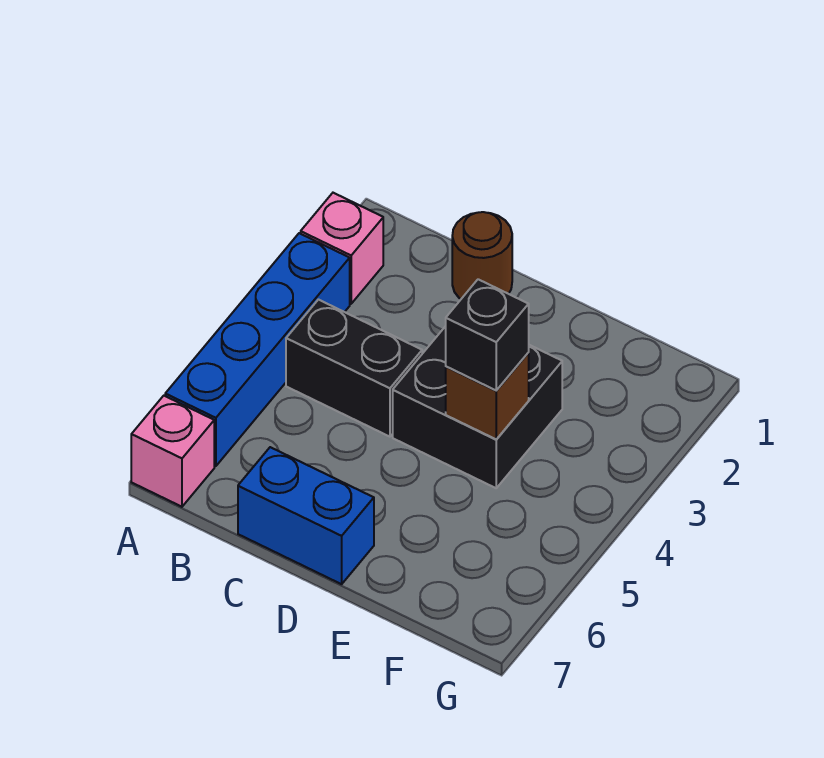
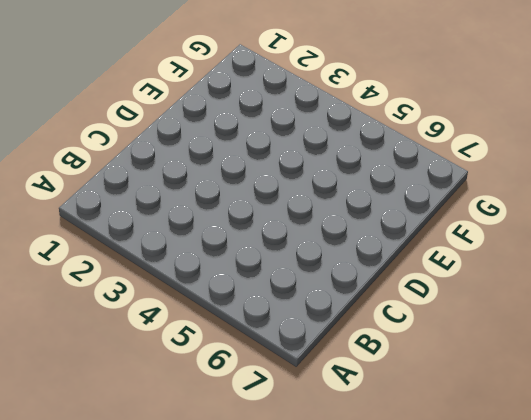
none -> pink brick A2 level 1
none -> blue brick A3:A6 level 1

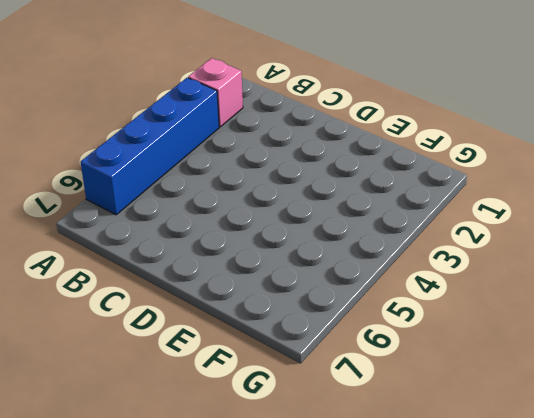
none -> pink brick A7 level 1
none -> black brick B4:C4 level 1

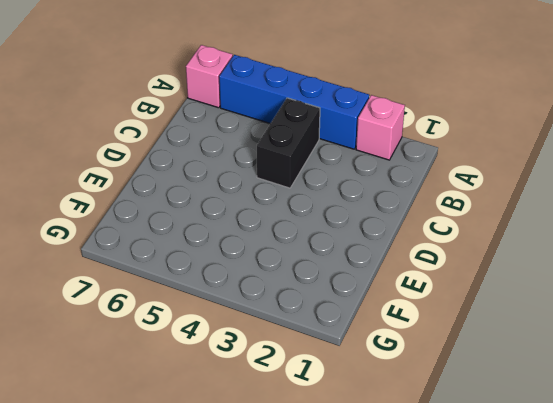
none -> brown round brick C1 level 1
none -> blue brick C7:D7 level 1

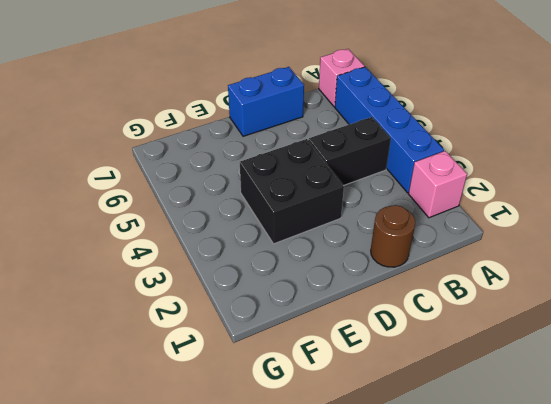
none -> brown brick E4 level 2
none -> black brick E4 level 3

